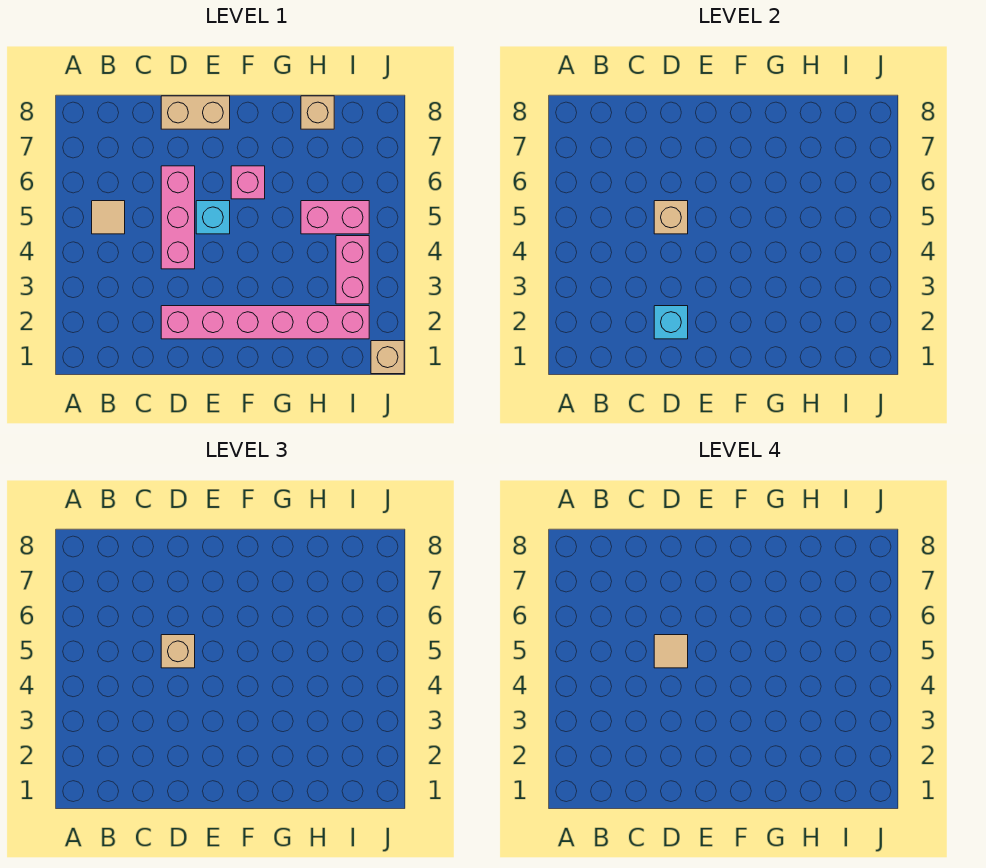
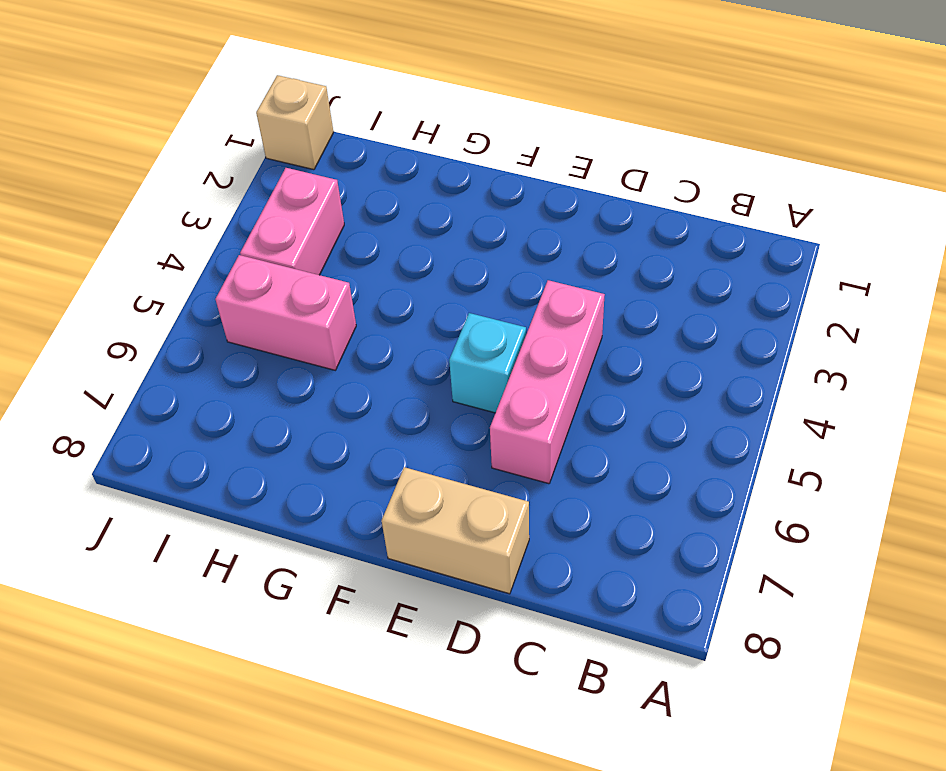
none -> tan tile B5 level 1
none -> pink brick D2:I2 level 1
none -> pink brick F6 level 1

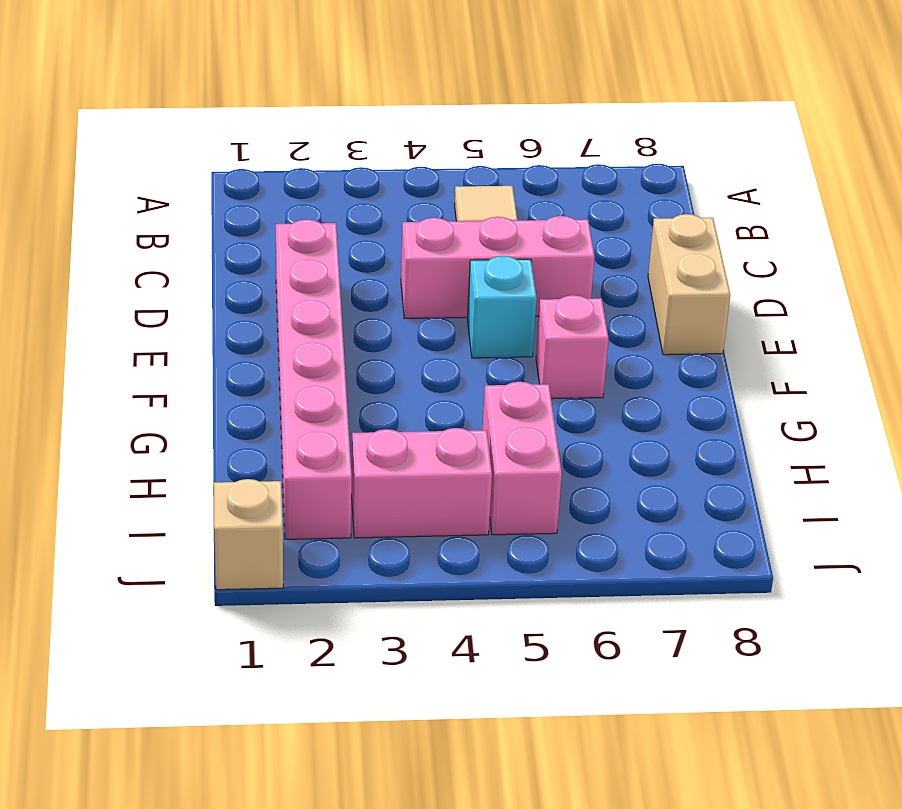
none -> tan brick H8 level 1
none -> cyan brick D2 level 2
none -> tan brick D5 level 2

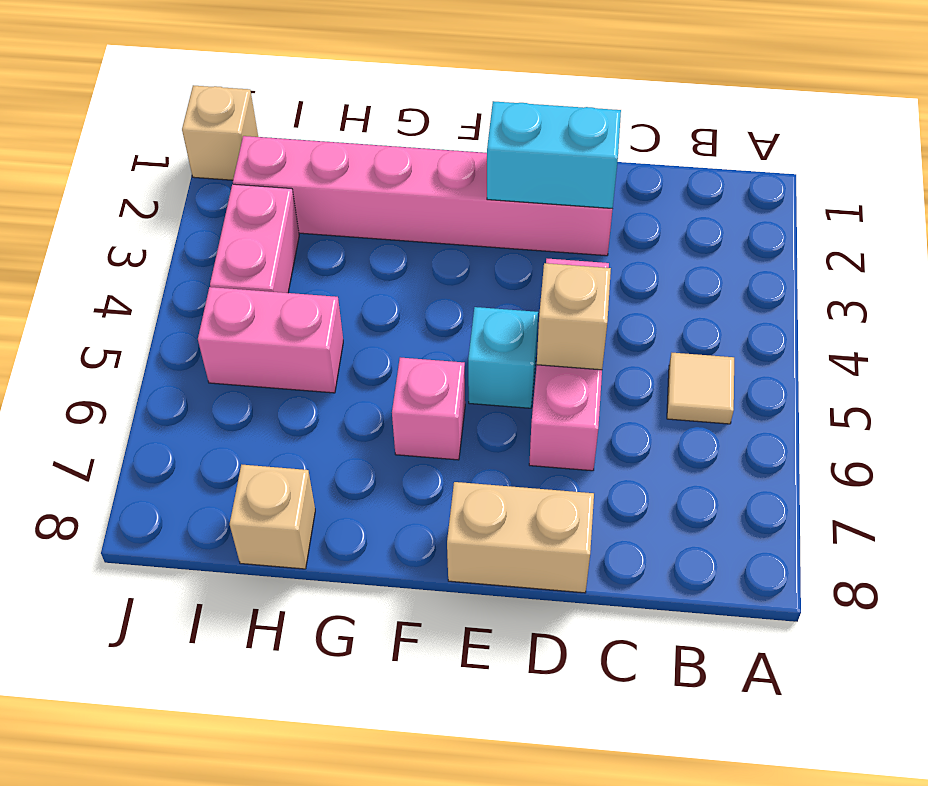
cyan brick D2:E2 level 2 -> cyan brick D2 level 2
none -> tan brick D5 level 3
none -> tan tile D5 level 4

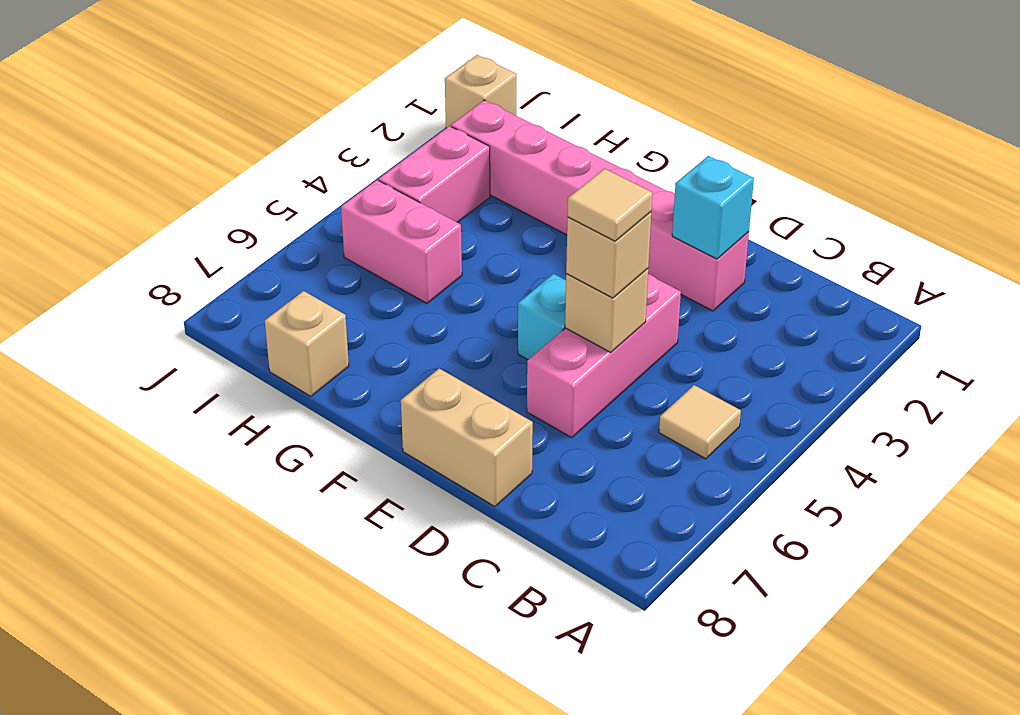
none -> pink brick F6 level 1

